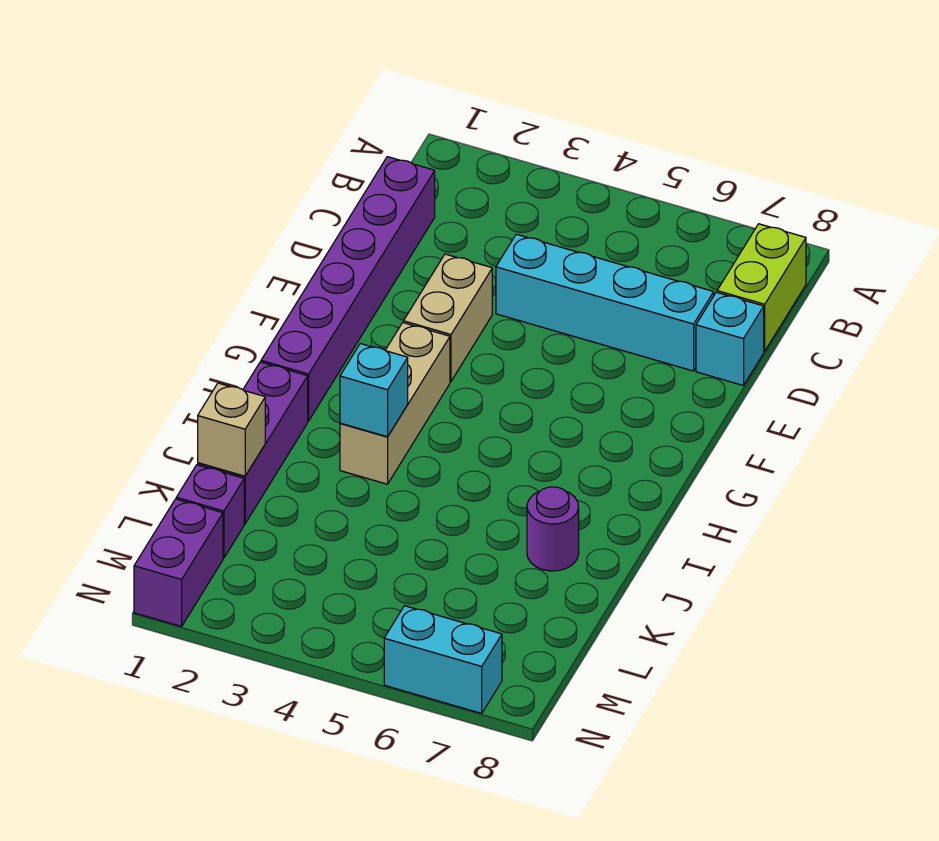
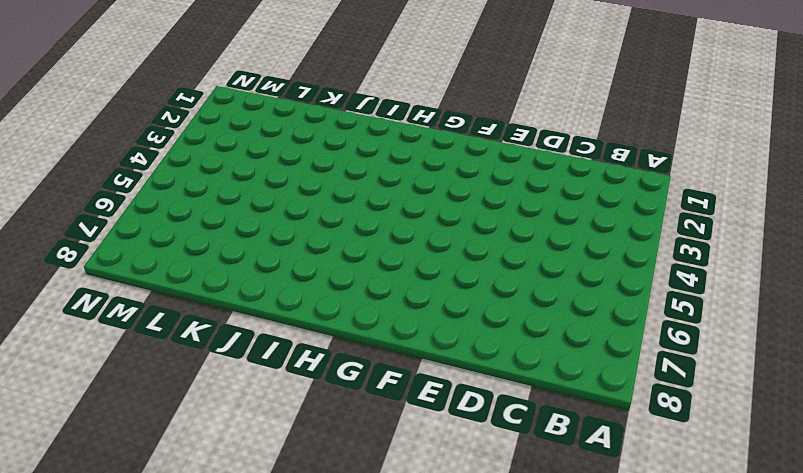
none -> lime brick B8:C8 level 1
none -> purple brick C1:H1 level 1
none -> cyan brick D4:D7 level 1

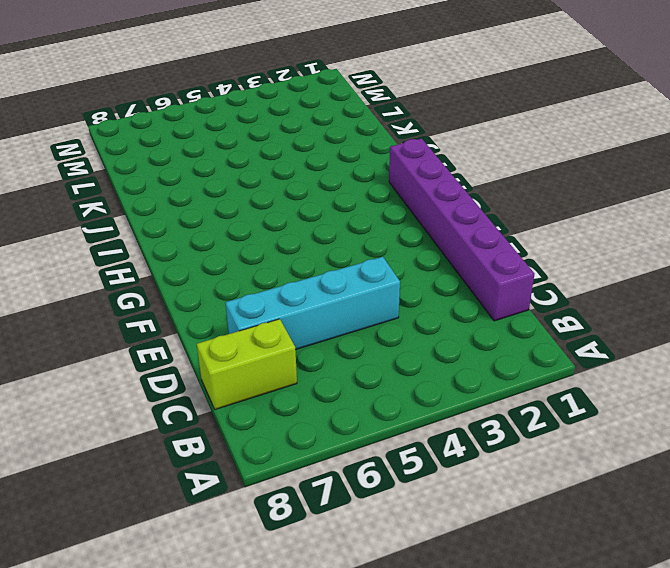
lime brick C7:C8 level 1 -> lime brick B8:C8 level 1
none -> cyan brick D8 level 1
none -> tan brick E3:F3 level 1
none -> tan brick G3:I3 level 1

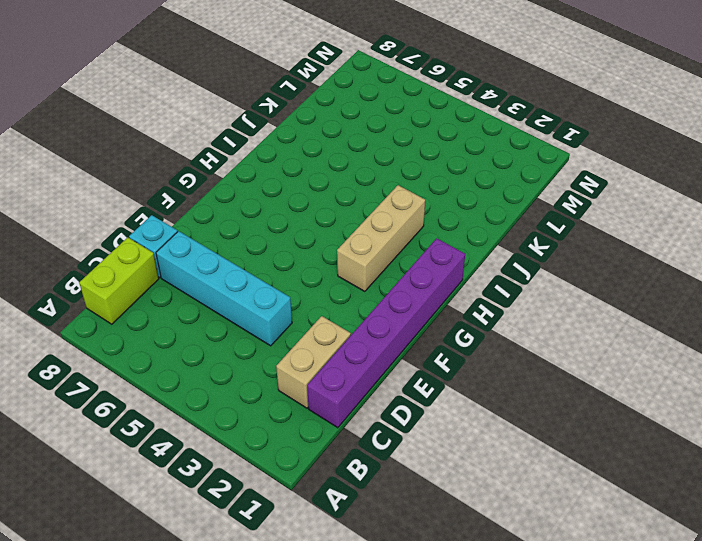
tan brick C2:D2 level 1 -> tan brick E3:F3 level 1
none -> purple brick I1:K1 level 1
none -> purple round brick J7 level 1
none -> purple brick L1 level 1

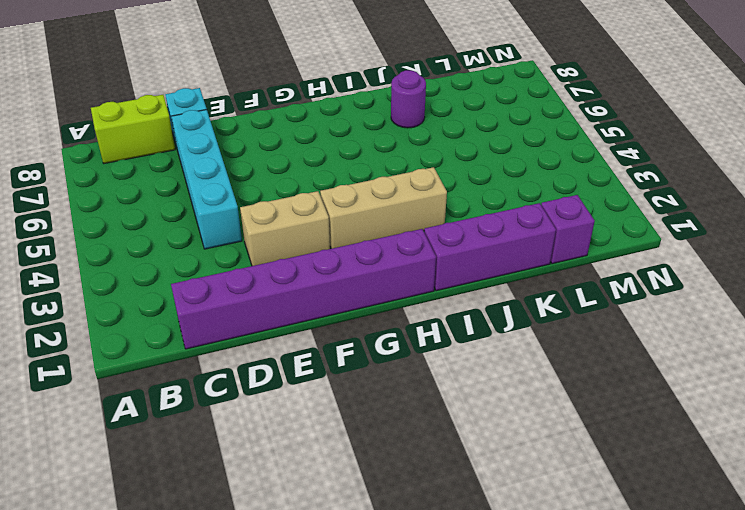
none -> purple brick M1:N1 level 1
none -> cyan brick N6:N7 level 1
none -> cyan brick I3 level 2

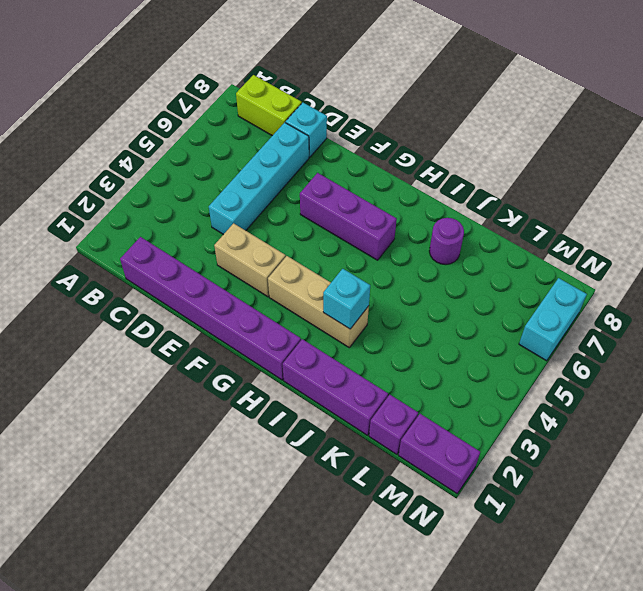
purple brick F6:H6 level 1 -> none
none -> tan brick K1 level 2

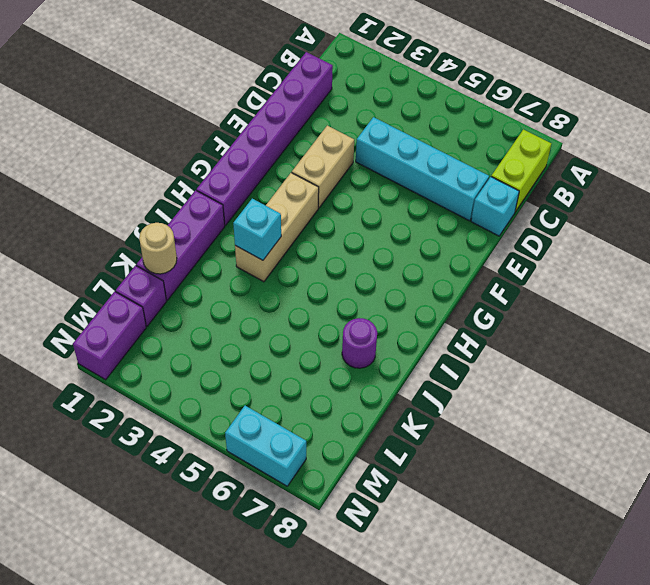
tan round brick K1 level 2 -> tan brick K1 level 2

